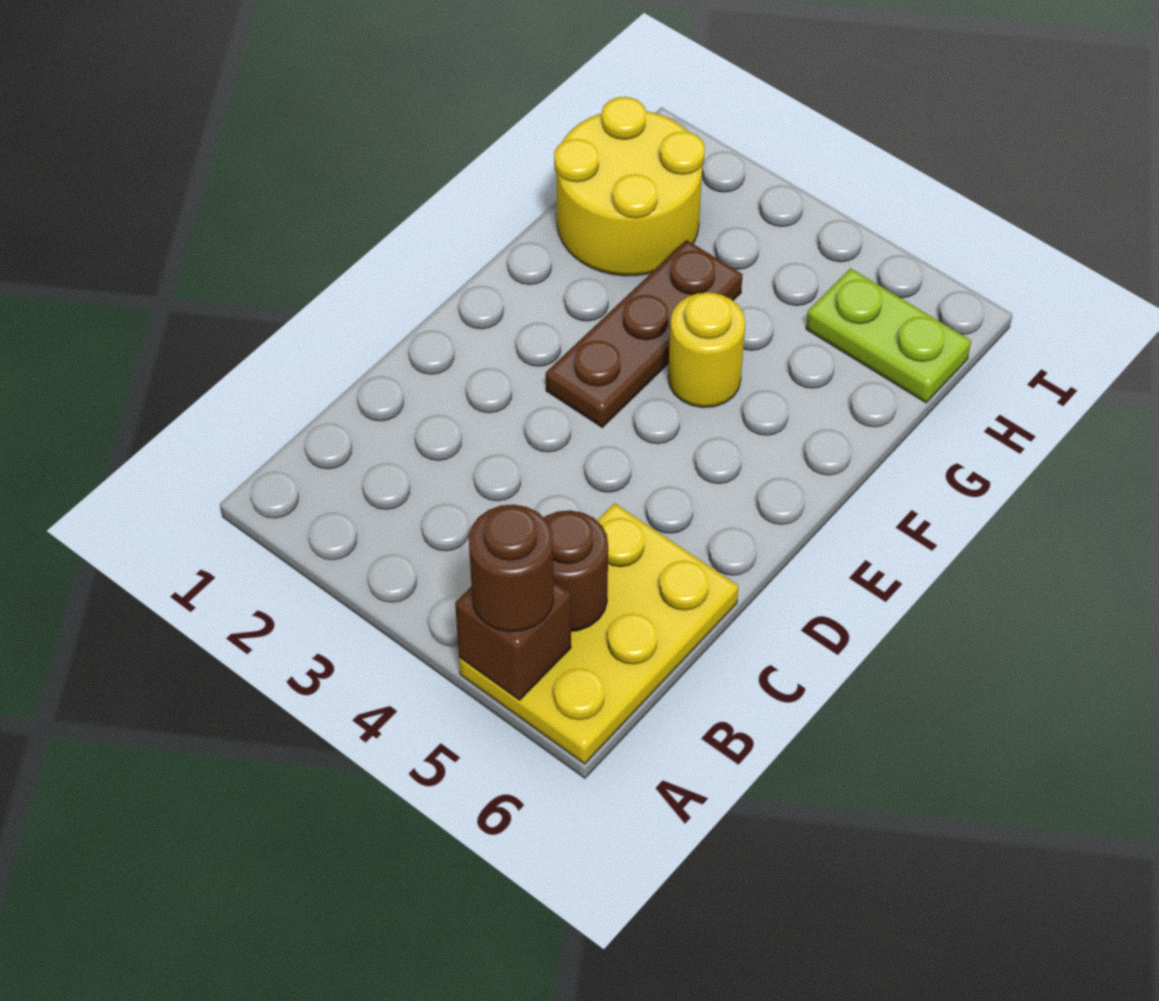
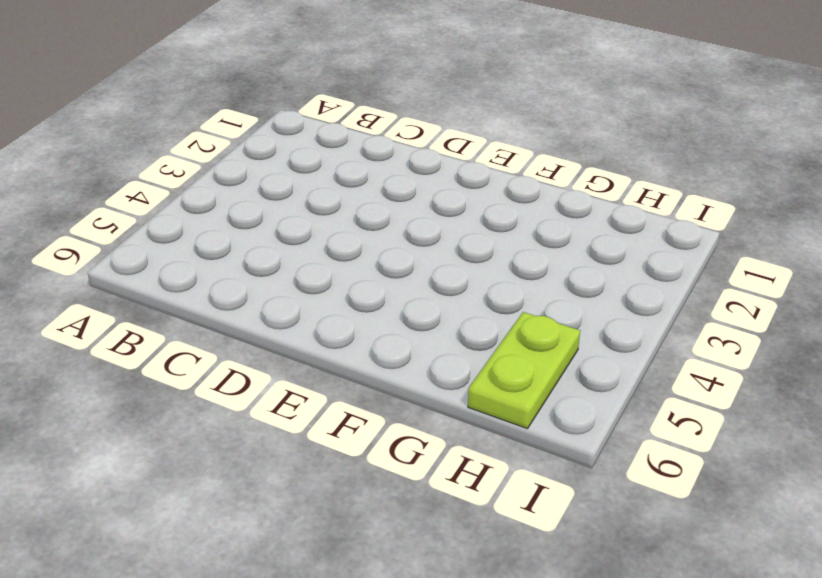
none -> yellow plate A5:C6 level 1
none -> brown plate E3:G3 level 1

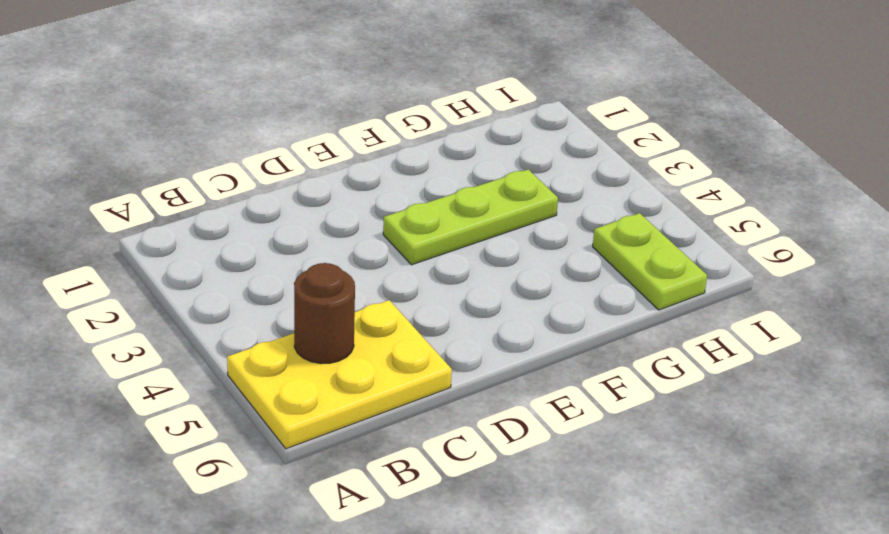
lime plate E3:G3 level 1 -> brown plate E3:G3 level 1
none -> yellow round brick F4 level 1
none -> yellow round brick G1:H2 level 1

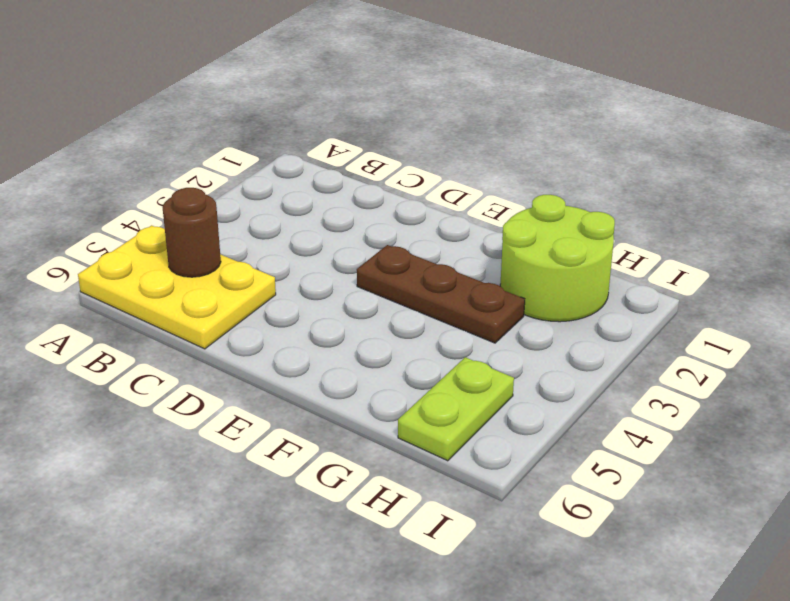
lime round brick G1:H2 level 1 -> yellow round brick G1:H2 level 1
none -> yellow round brick F4 level 1
none -> brown brick A5 level 2

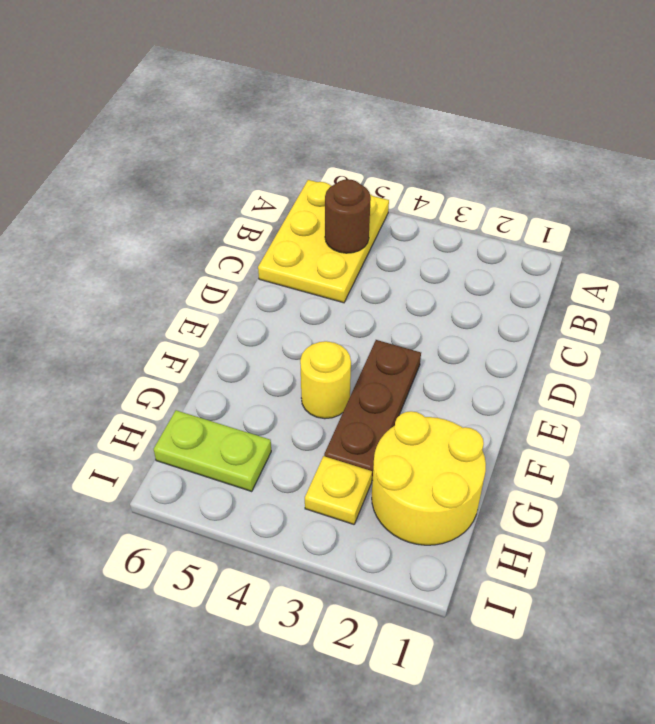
yellow plate H3 level 1 -> none
none -> brown brick A5 level 2
none -> brown round brick A5 level 3

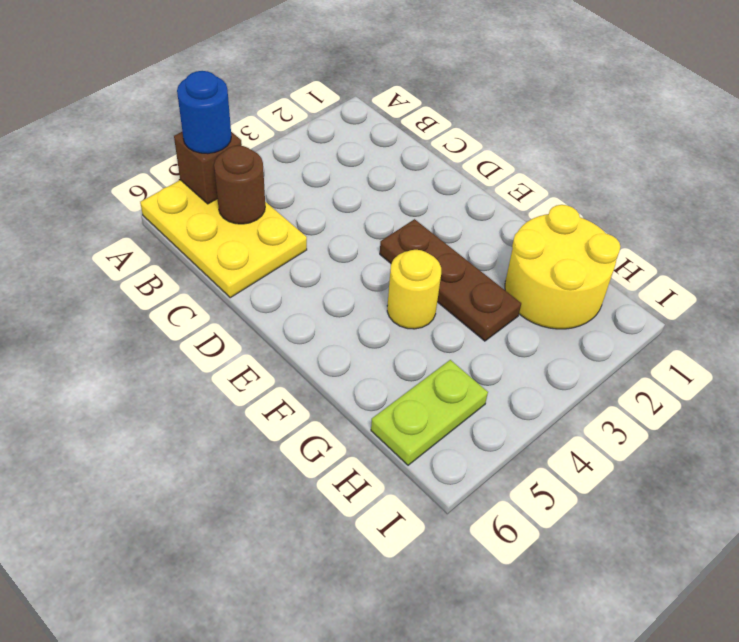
blue round brick A5 level 3 -> brown round brick A5 level 3

